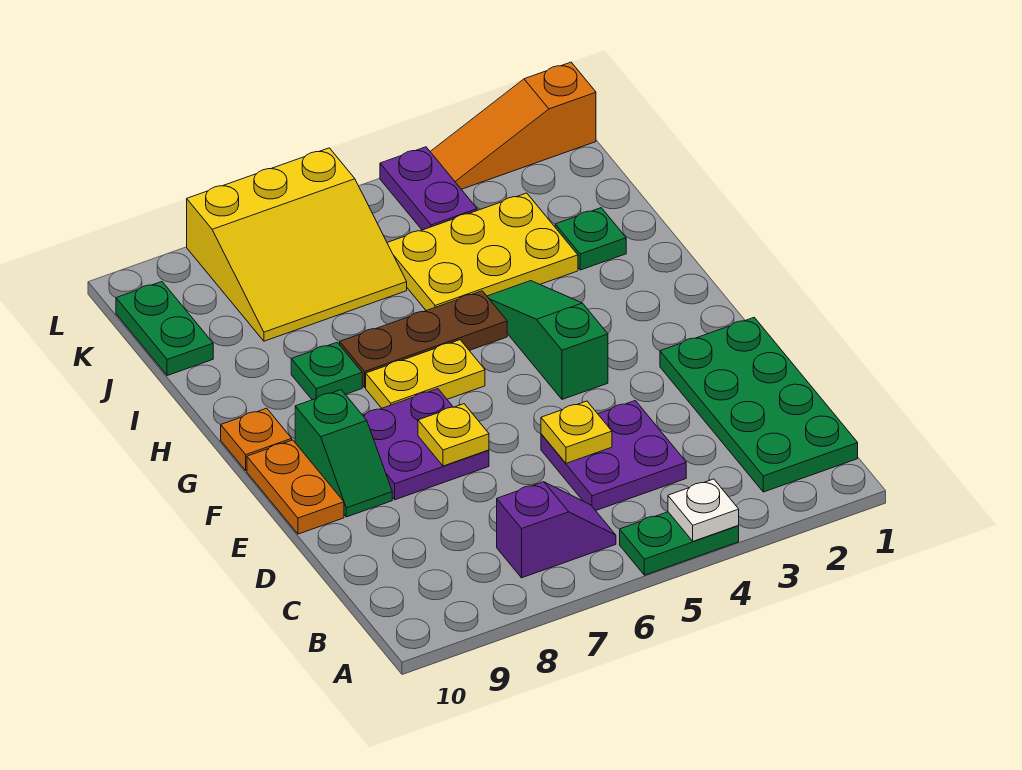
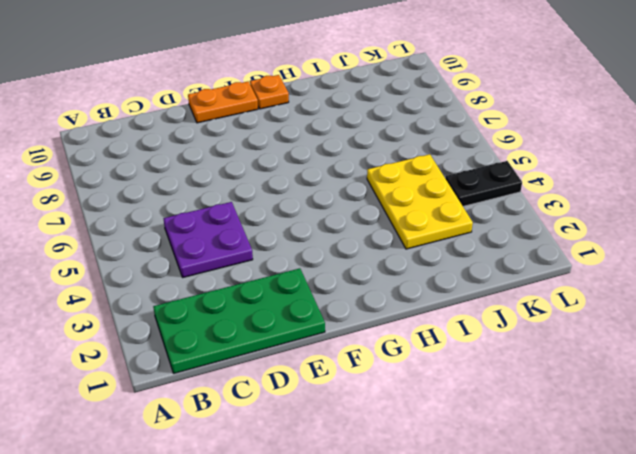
black plate K4:L4 level 1 -> purple plate K4:L4 level 1
none -> green plate A4:A5 level 1
none -> purple slope B6:B7 level 1 top 7
none -> purple plate E7:F8 level 1

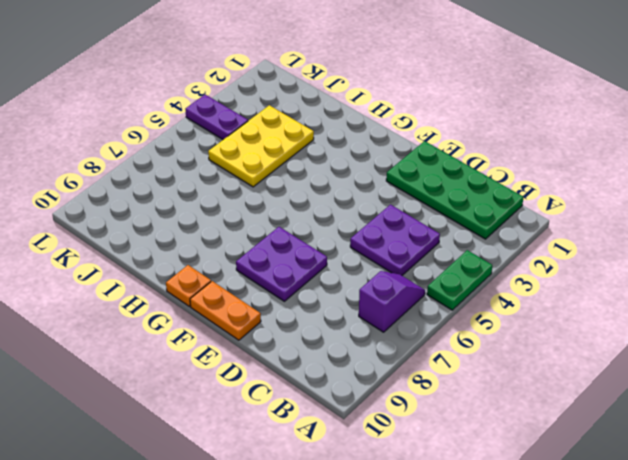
none -> green slope E9:F9 level 1 top F
none -> green slope F4:H4 level 1 top F
none -> yellow plate G6:G7 level 1

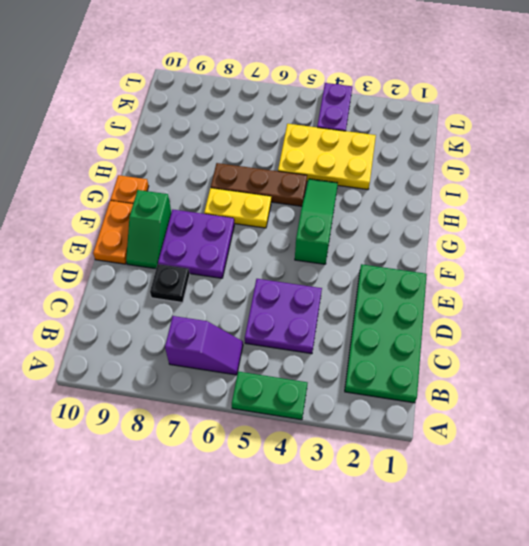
black plate D8 level 1 -> none
none -> green plate H8 level 1
none -> green plate I2 level 1
none -> yellow slope J6:L8 level 1 top L

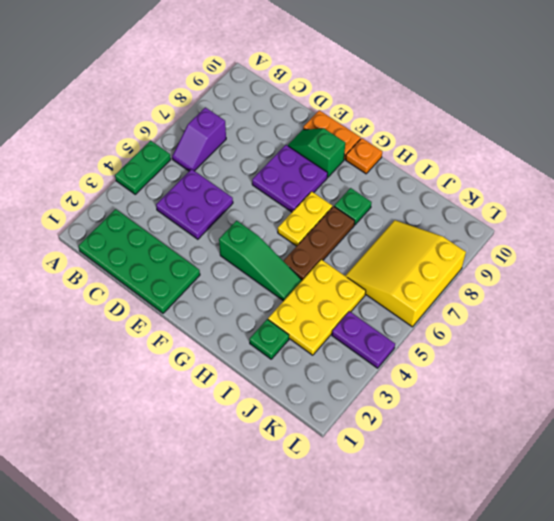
none -> green plate J10:K10 level 1
none -> orange slope L1:L3 level 1 top 1
none -> white plate A4 level 2

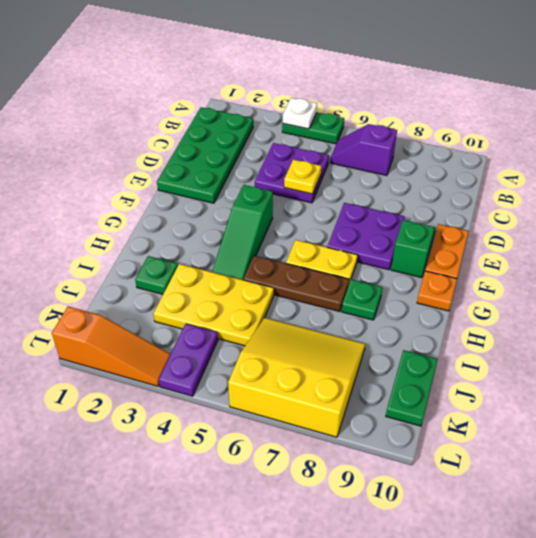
none -> yellow plate E7 level 2

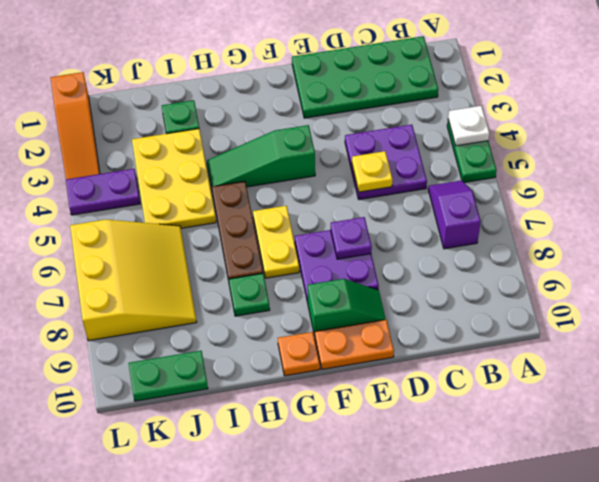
purple plate E7 level 2 -> yellow plate E7 level 2

